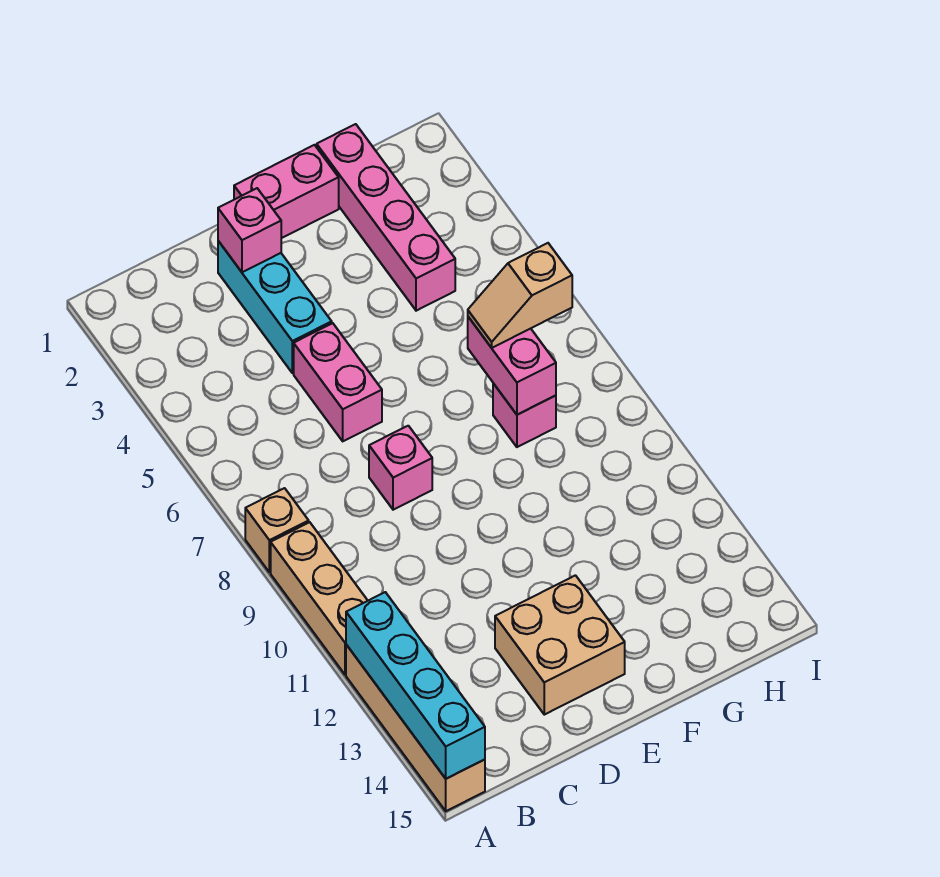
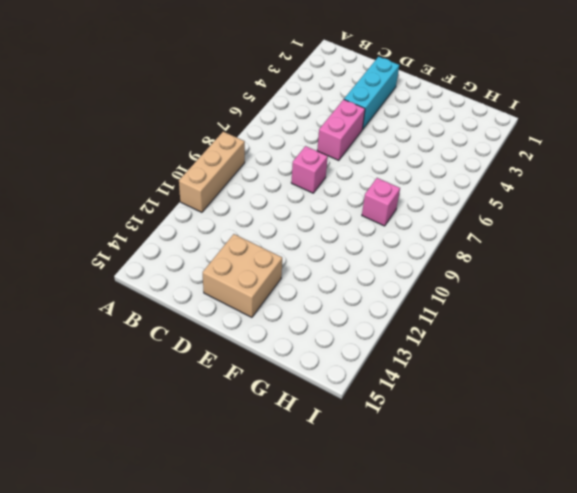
none -> tan brick A8 level 1
none -> tan brick A12:A15 level 1
none -> pink brick E1:F1 level 1

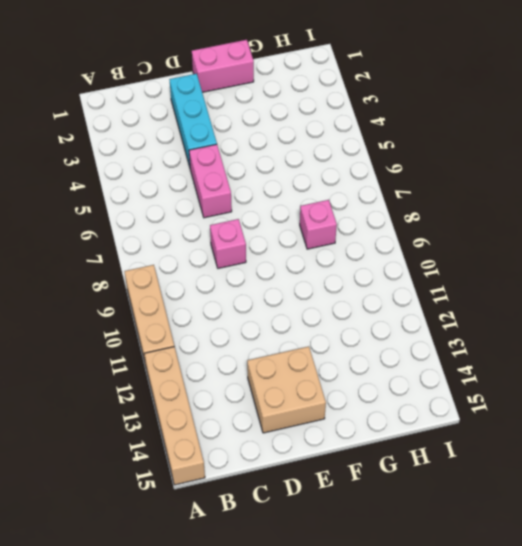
none -> tan brick A8 level 1
none -> pink brick G1:G4 level 1
none -> cyan brick A12:A15 level 2

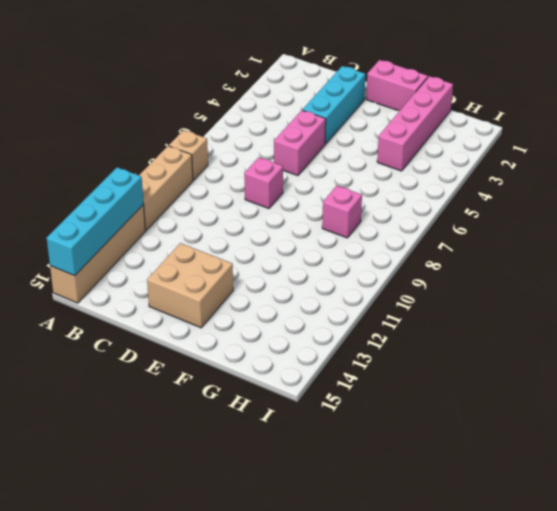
none -> pink brick D2 level 2
none -> pink brick G7:G8 level 2
none -> tan slope G7:H7 level 3 top H

